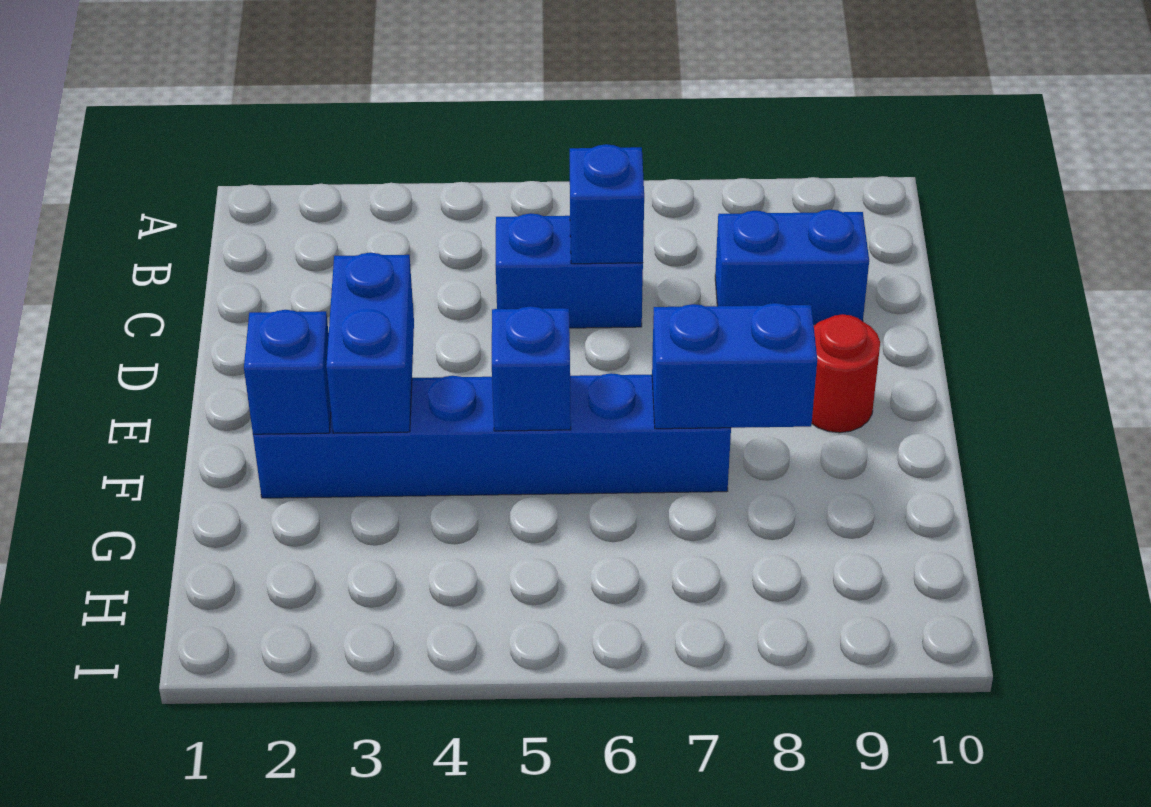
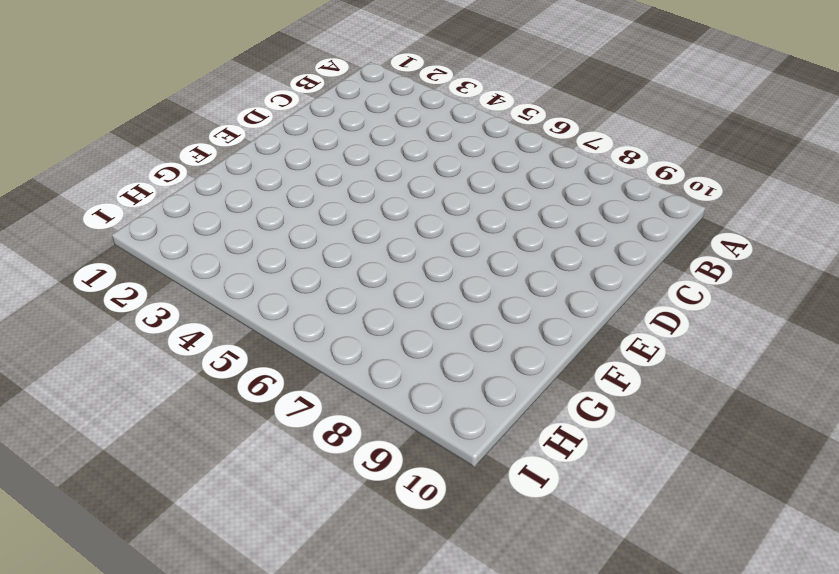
none -> blue brick C5:C6 level 1
none -> blue brick C8:C9 level 1

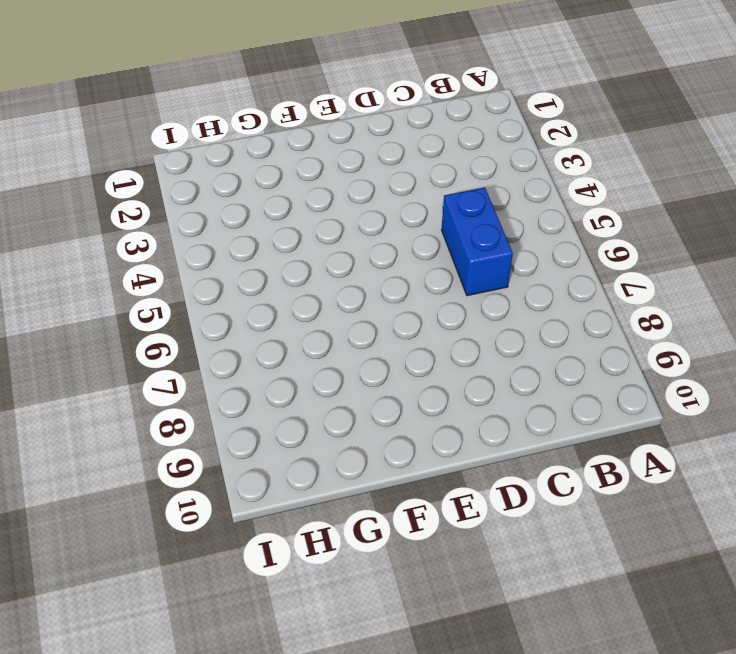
none -> blue brick C8:C9 level 1
none -> red round brick E9 level 1

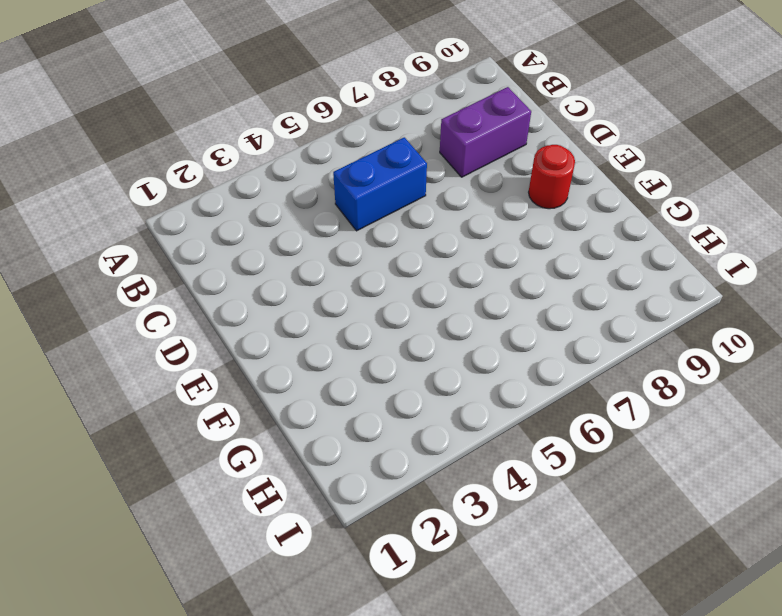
purple brick C8:C9 level 1 -> blue brick C8:C9 level 1
none -> blue brick F2:F7 level 1
none -> blue brick C6 level 2

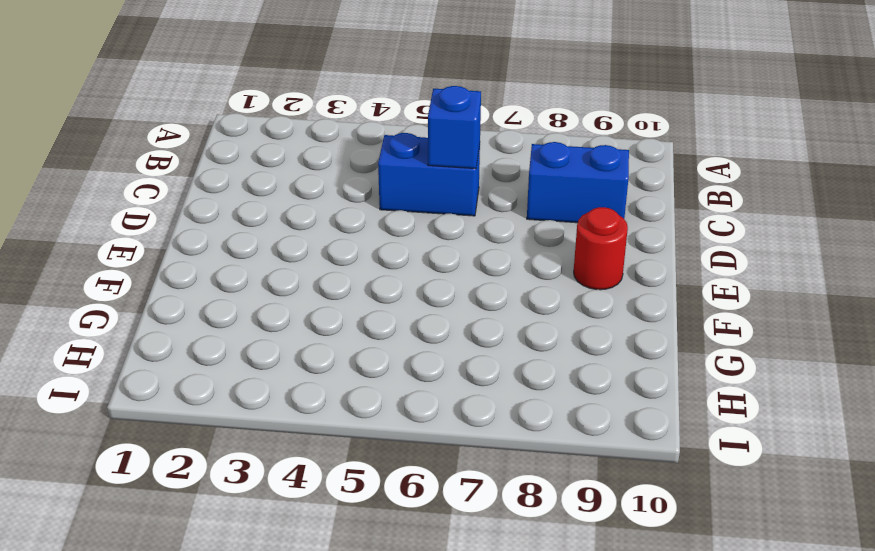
none -> blue brick F2:F7 level 1
none -> blue brick E3:F3 level 2

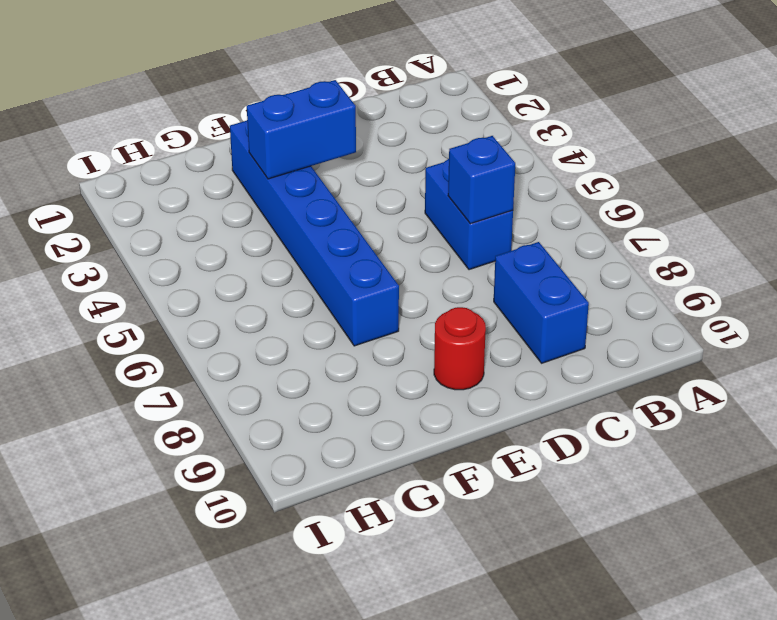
none -> blue brick F2 level 2
none -> blue brick F5 level 2

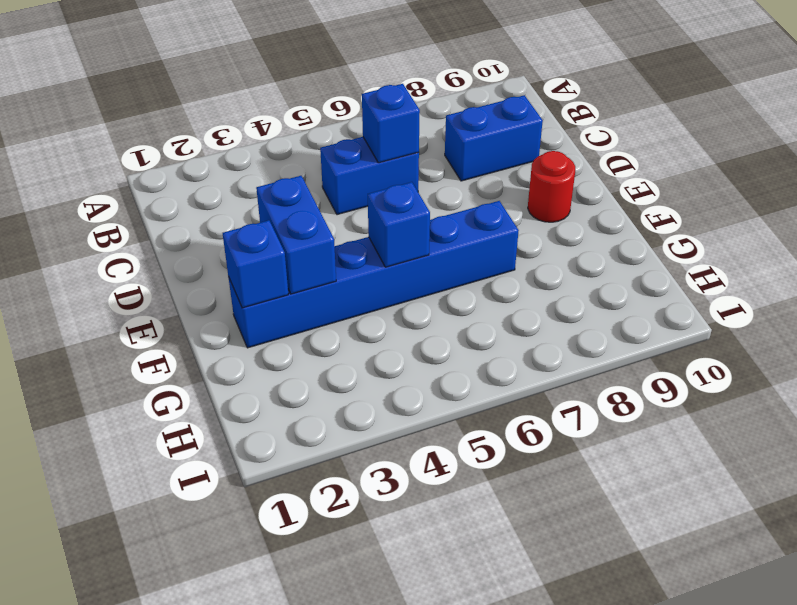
none -> blue brick F7:F8 level 2

